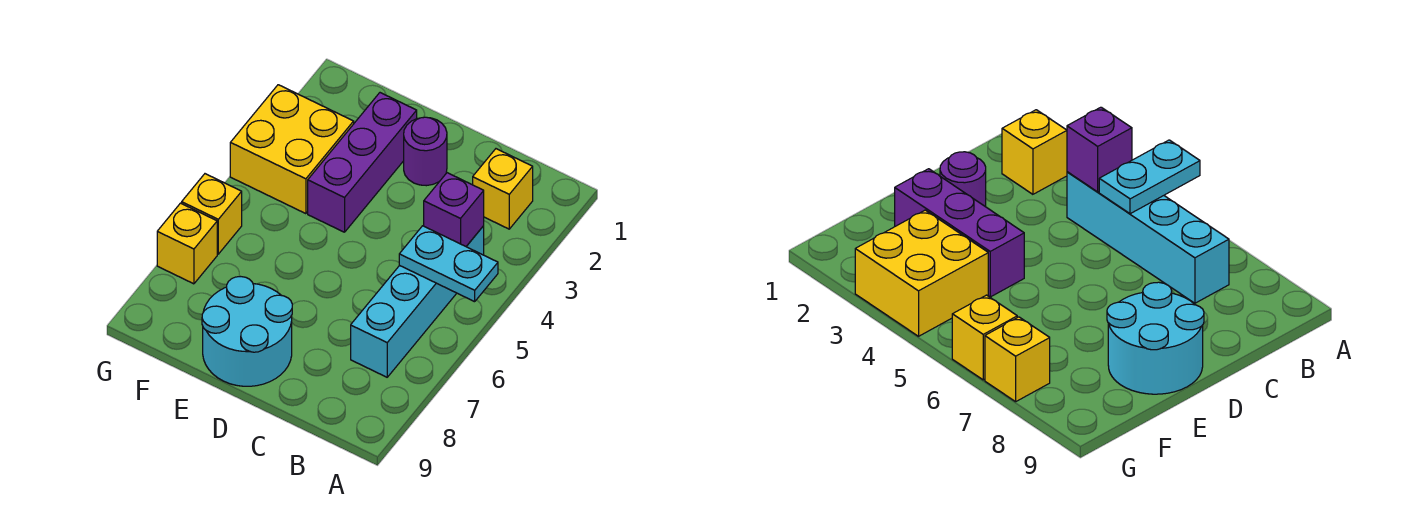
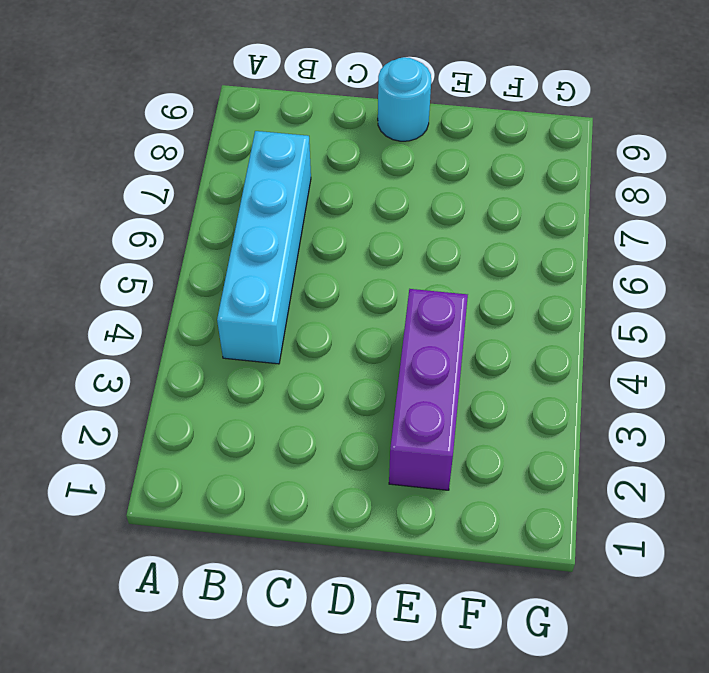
cyan round brick D9 level 1 -> cyan round brick D8:E9 level 1
none -> yellow brick B2 level 1
none -> purple round brick D2 level 1

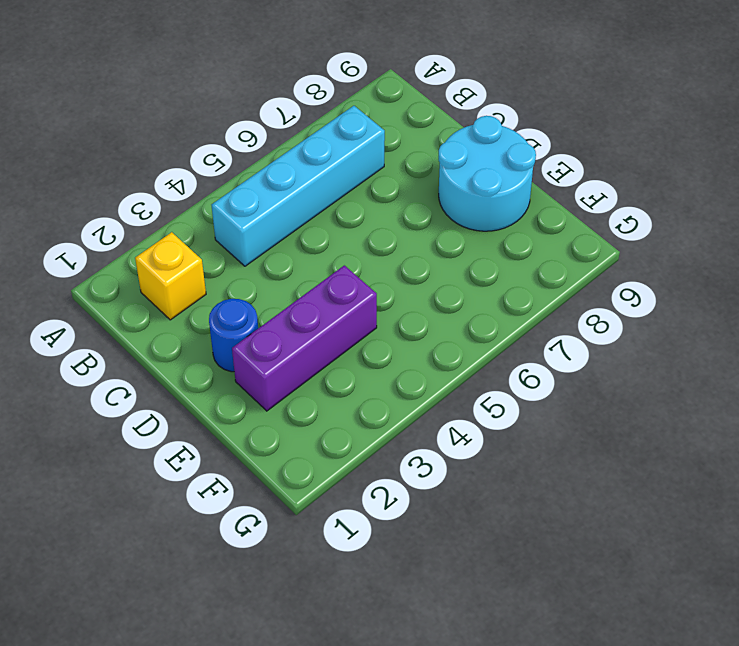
blue round brick D2 level 1 -> purple round brick D2 level 1
none -> yellow brick F3:G4 level 1
none -> yellow brick G6 level 1

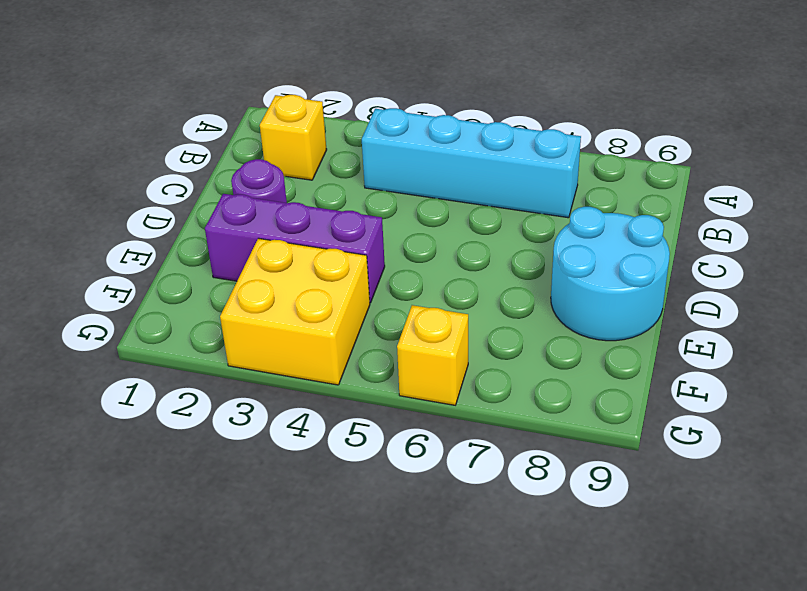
none -> yellow brick G7 level 1
none -> cyan plate A5:B5 level 2

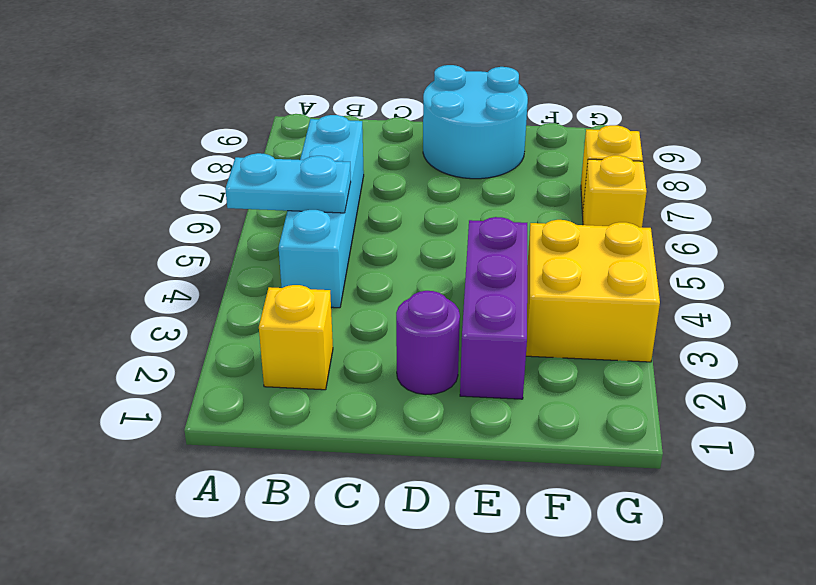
none -> purple brick B4 level 2

